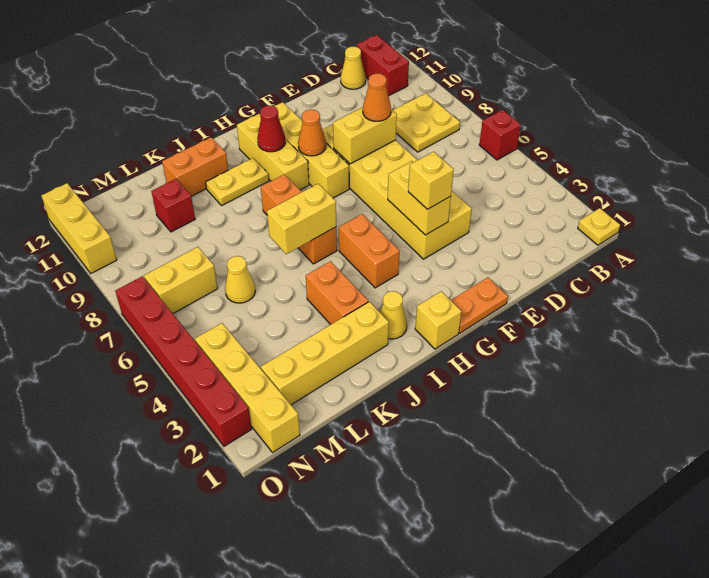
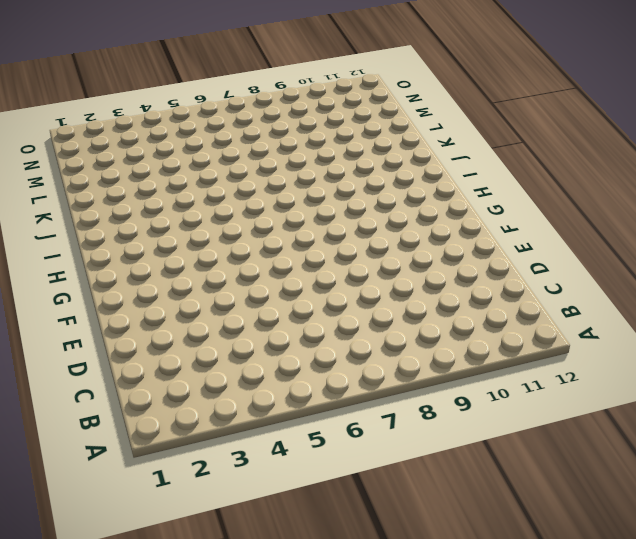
none -> yellow plate A1 level 1
none -> red brick A6 level 1
none -> yellow plate B8:C9 level 1
none -> red brick B11:B12 level 1

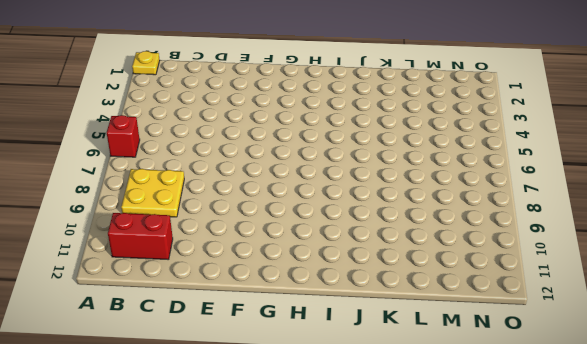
red brick B11:C11 level 1 -> red brick B11:B12 level 1
none -> yellow cone C12 level 1
none -> yellow brick E4:F9 level 1
none -> orange plate F1:G1 level 1
none -> yellow brick G8:G11 level 1

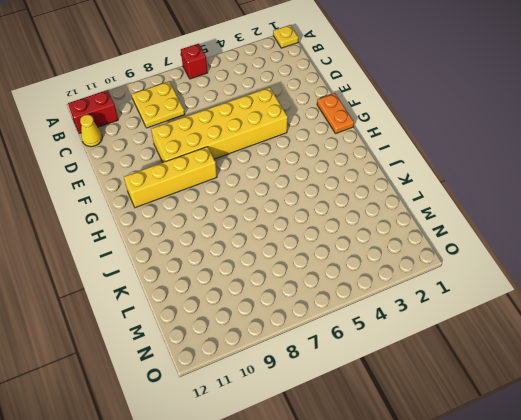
none -> yellow brick H1 level 1
none -> orange brick H4:H5 level 1
none -> yellow brick H9:H11 level 1
none -> yellow cone I2 level 1

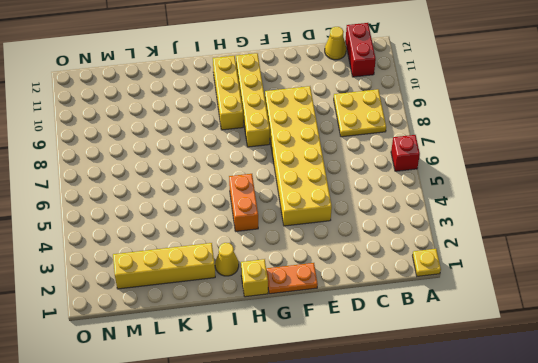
none -> orange brick I6:I8 level 1
none -> yellow plate I10:J10 level 1
none -> orange brick J3:J4 level 1
none -> orange brick J11:K11 level 1

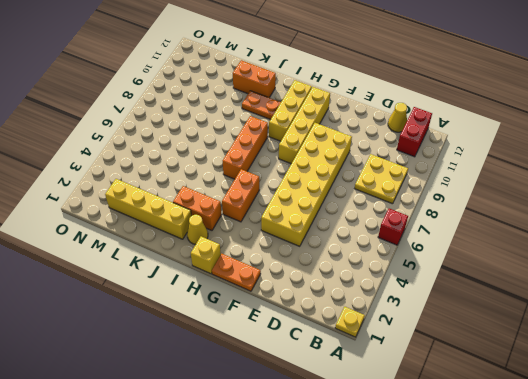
orange brick I3:J3 level 1 -> orange brick J3:J4 level 1
orange plate I10:J10 level 1 -> yellow plate I10:J10 level 1
none -> yellow cone L6 level 1
none -> red brick L10 level 1
none -> yellow brick M7:N7 level 1
none -> yellow brick N1:N4 level 1

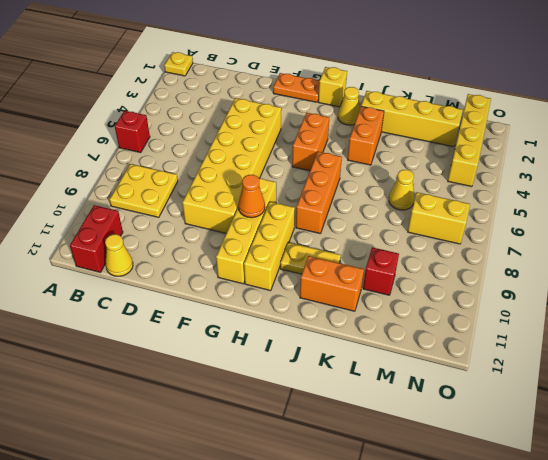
none -> red brick O2:O7 level 1
none -> yellow brick O10:O12 level 1
none -> yellow brick E8:F8 level 2
none -> yellow brick F4:F5 level 2

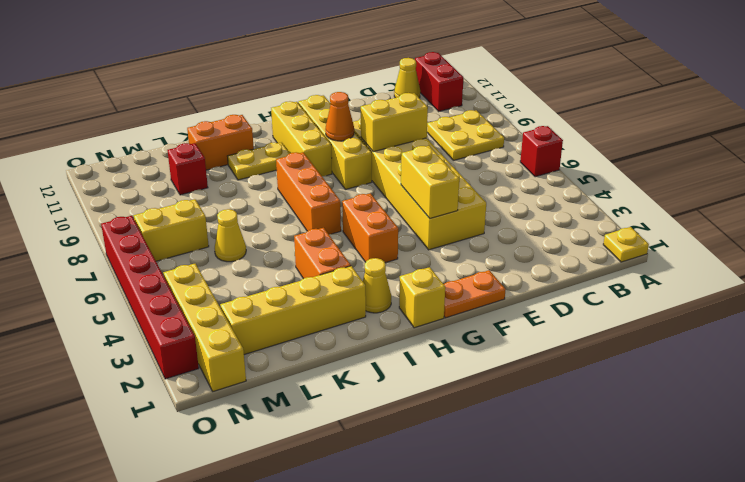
none -> yellow brick O10:O12 level 1
none -> red cone H10 level 2
none -> yellow brick I6:J6 level 2
none -> orange cone E8 level 3

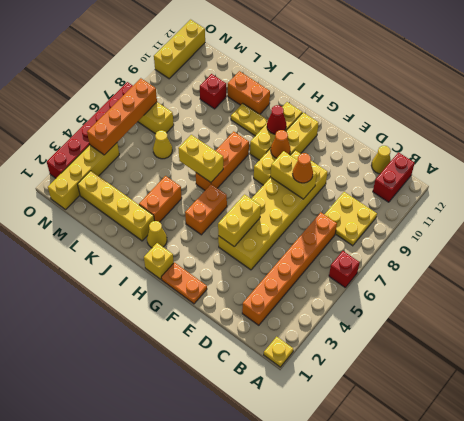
orange brick C2:C7 level 1 -> none
orange brick N4:N7 level 2 -> none
none -> yellow brick F4 level 3

